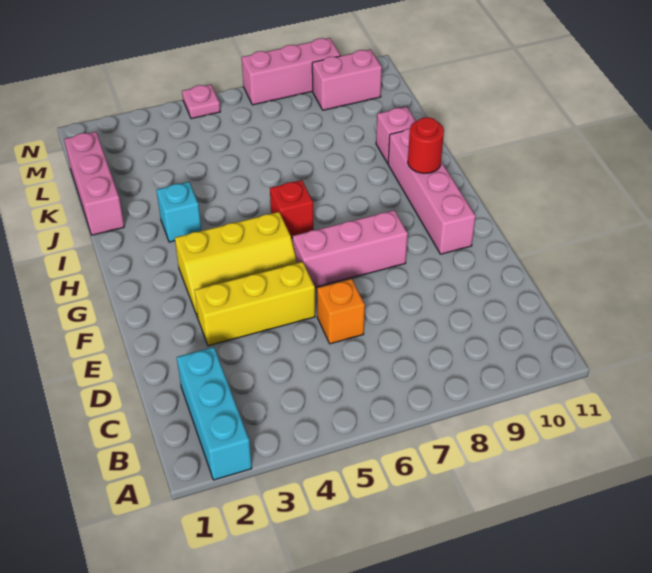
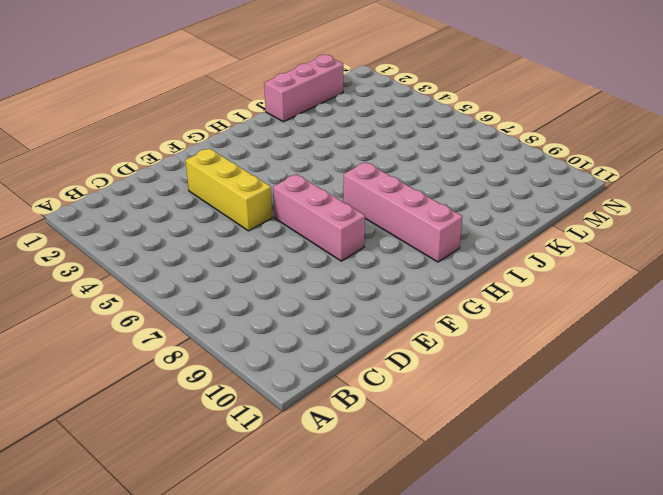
pink brick H7:H10 level 1 -> pink brick F10:I10 level 1
none -> cyan brick A2:C2 level 1
none -> orange brick D6 level 1
none -> yellow slope F3:G5 level 1 top G

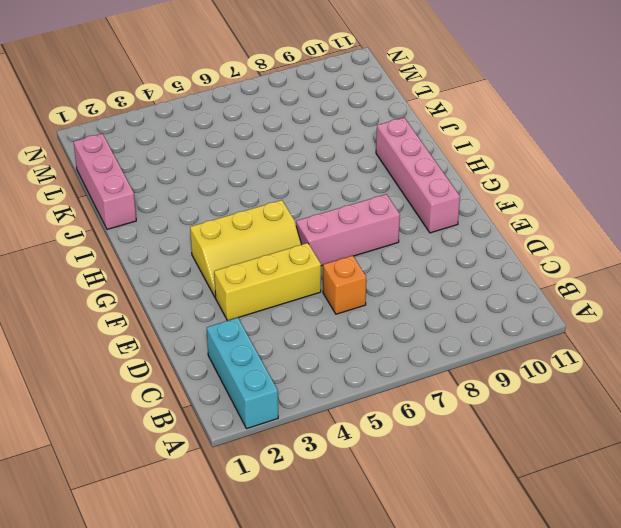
none -> red brick H6 level 1
none -> cyan brick I3 level 1
none -> pink brick J10 level 1

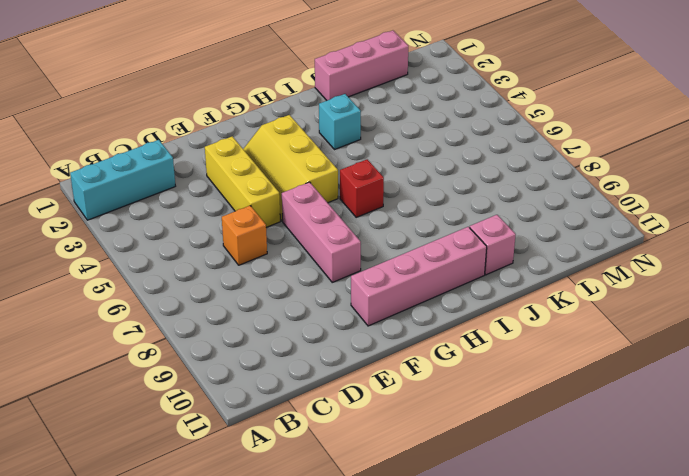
none -> pink brick M9:M10 level 1
none -> pink plate N5 level 1
none -> pink brick N7:N9 level 1

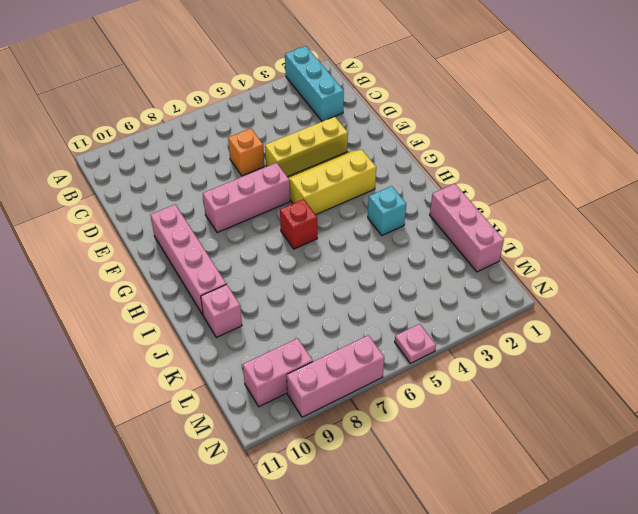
none -> red round brick H10 level 2

